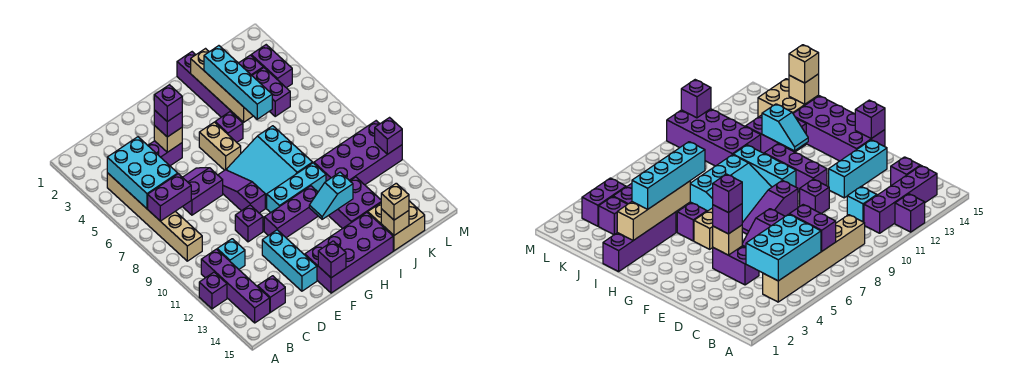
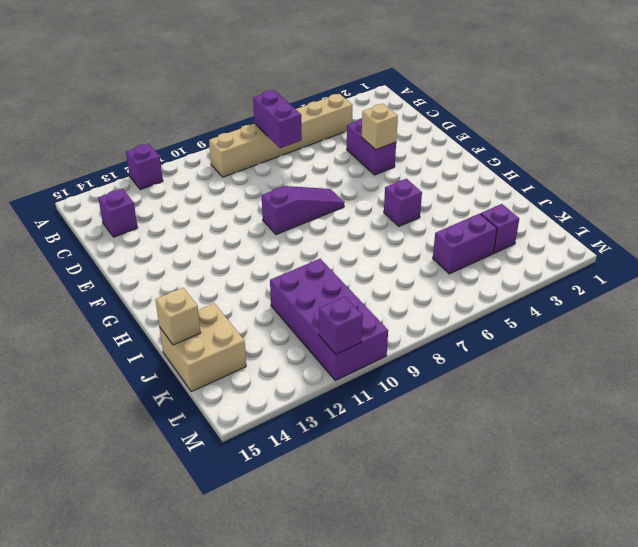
none -> purple brick B11:B14 level 1
none -> cyan brick C11 level 1
none -> purple slope D6:E7 level 1 top 7
none -> purple brick E10 level 1

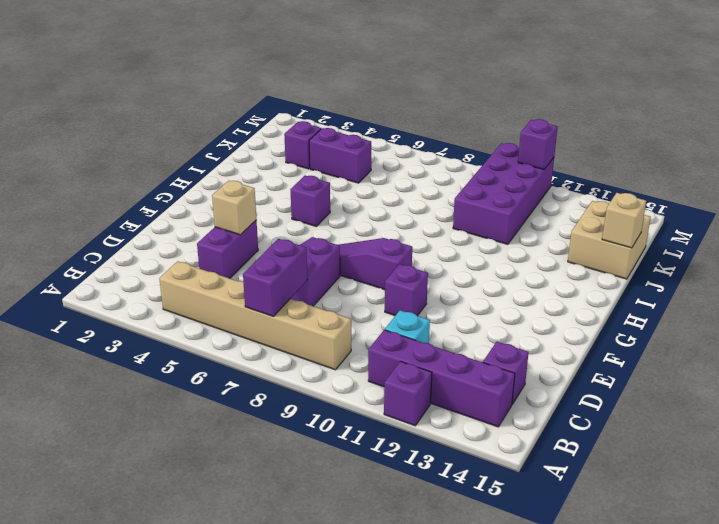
none -> cyan brick E12:E14 level 1
none -> purple brick F11:H11 level 1
none -> purple brick F14:I15 level 1
none -> tan brick G5:G6 level 1

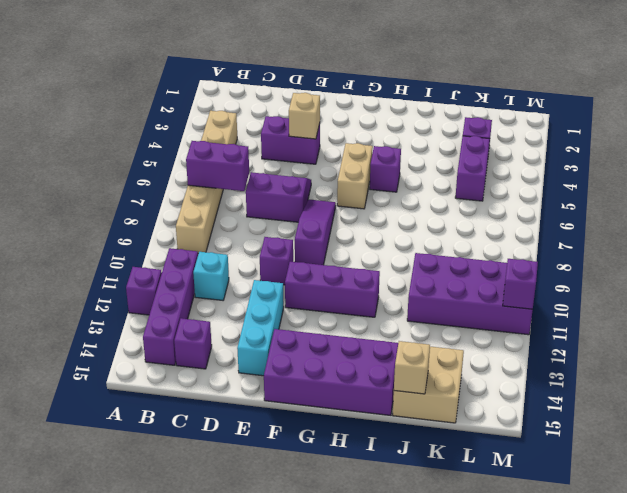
none -> cyan slope G7:I9 level 1 top I
none -> cyan brick G10:I10 level 1
none -> purple brick I1:I4 level 1
none -> purple brick I12:J13 level 1

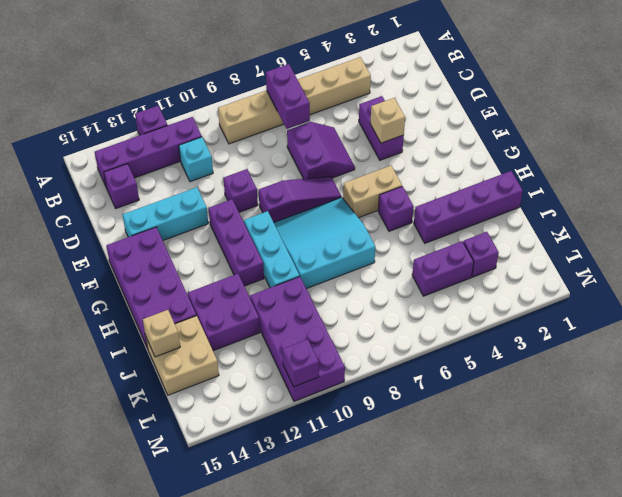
none -> purple brick L3:L4 level 1
none -> cyan brick B4:C6 level 2
none -> purple brick F15 level 2
none -> cyan slope H12:I12 level 2 top I

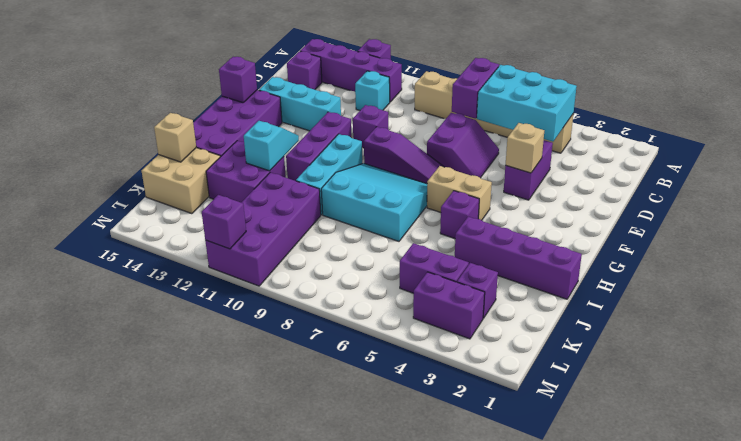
none -> tan brick I2:I5 level 2
none -> purple brick E4 level 3
none -> cyan brick I3:I6 level 3
none -> tan brick J15 level 3

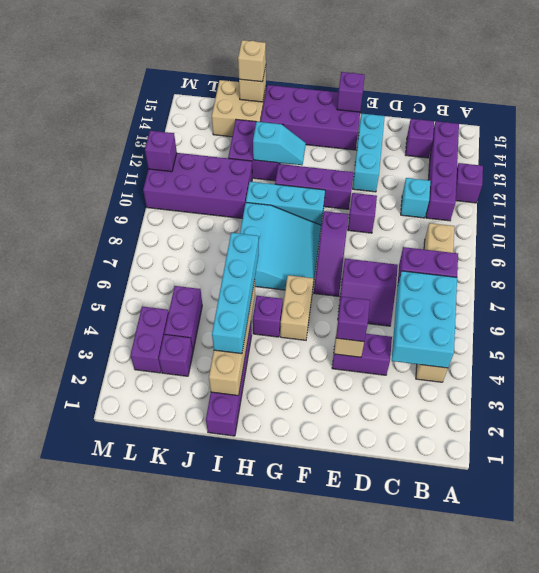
none -> purple brick E4 level 4

